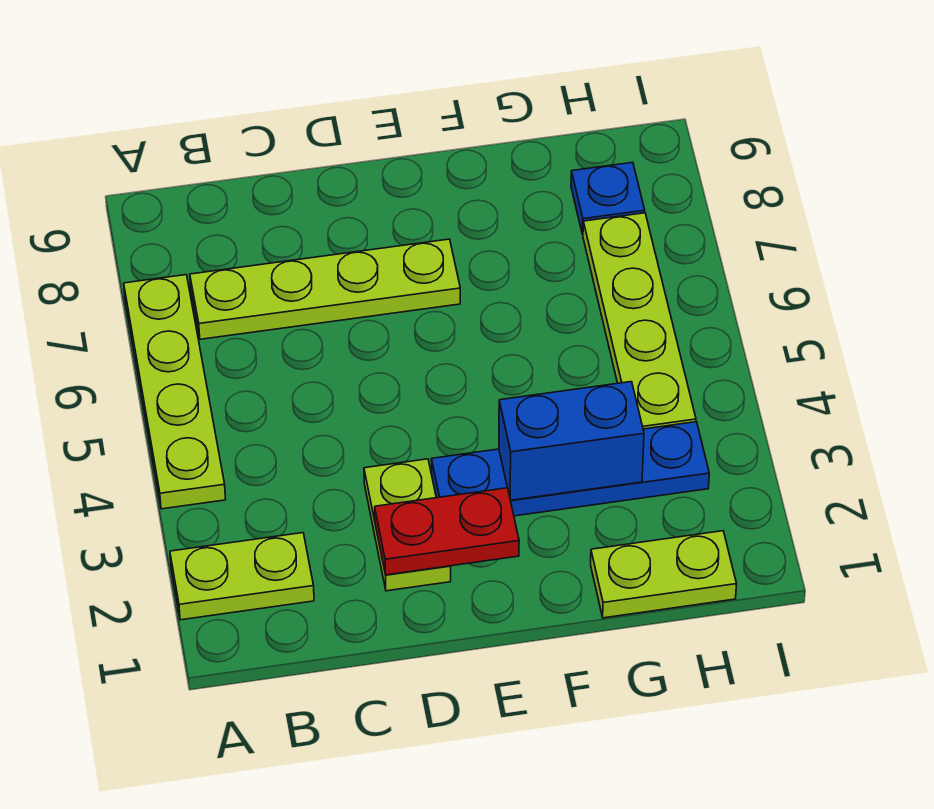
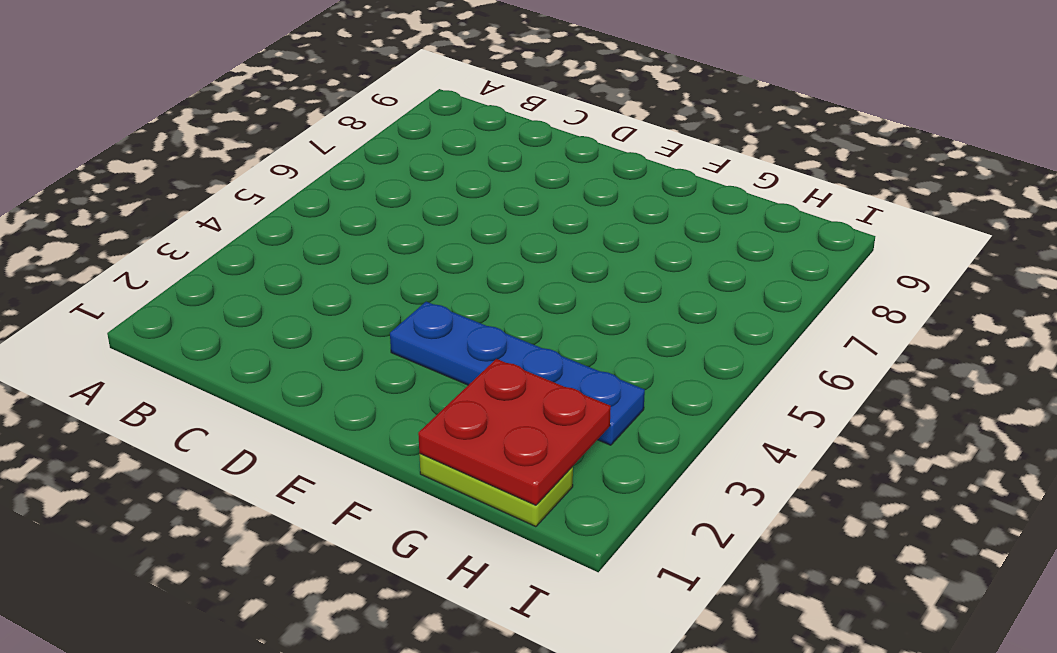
red plate G1:H2 level 2 -> none
none -> lime plate A2:B2 level 1
none -> lime plate A4:A7 level 1

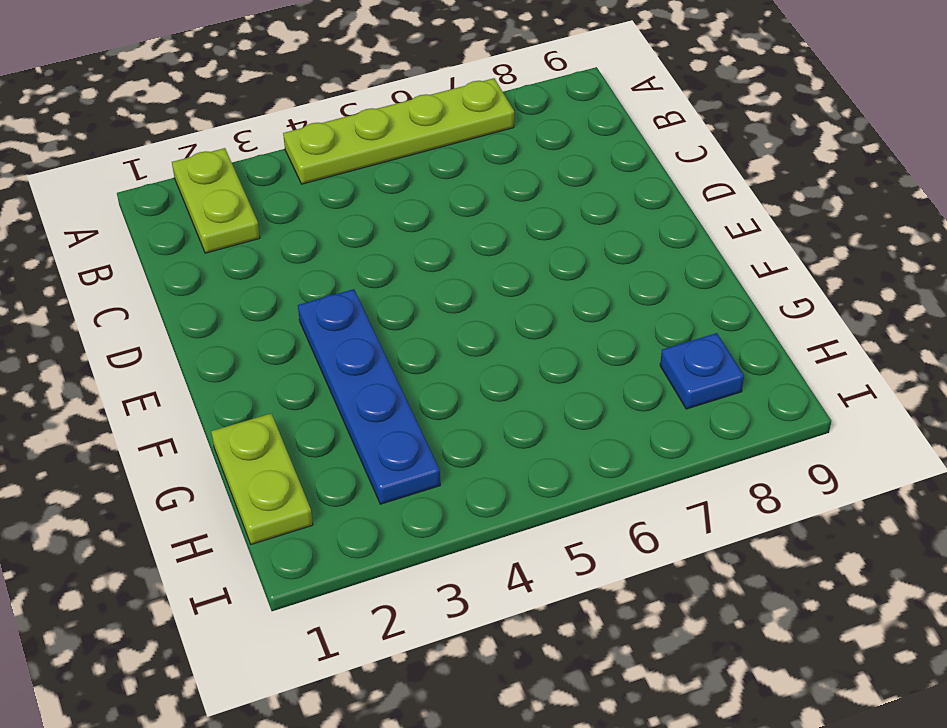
none -> lime plate B7:E7 level 1
none -> lime plate D2:D3 level 1

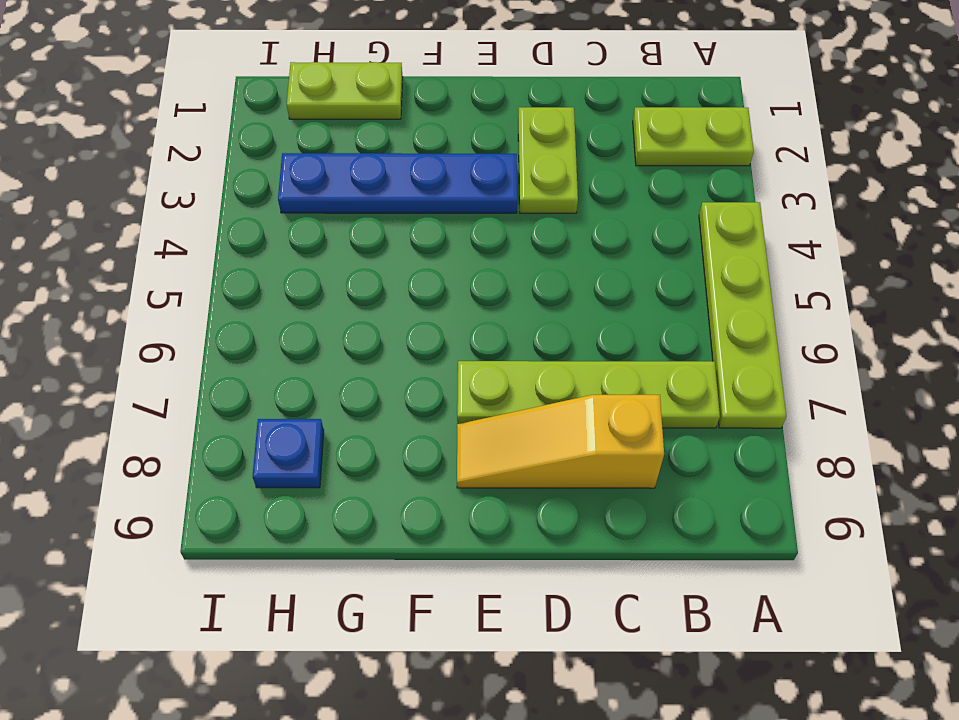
yellow slope C8:E8 level 1 top C -> none
none -> lime plate H4:H7 level 1
none -> red plate D2:E2 level 2

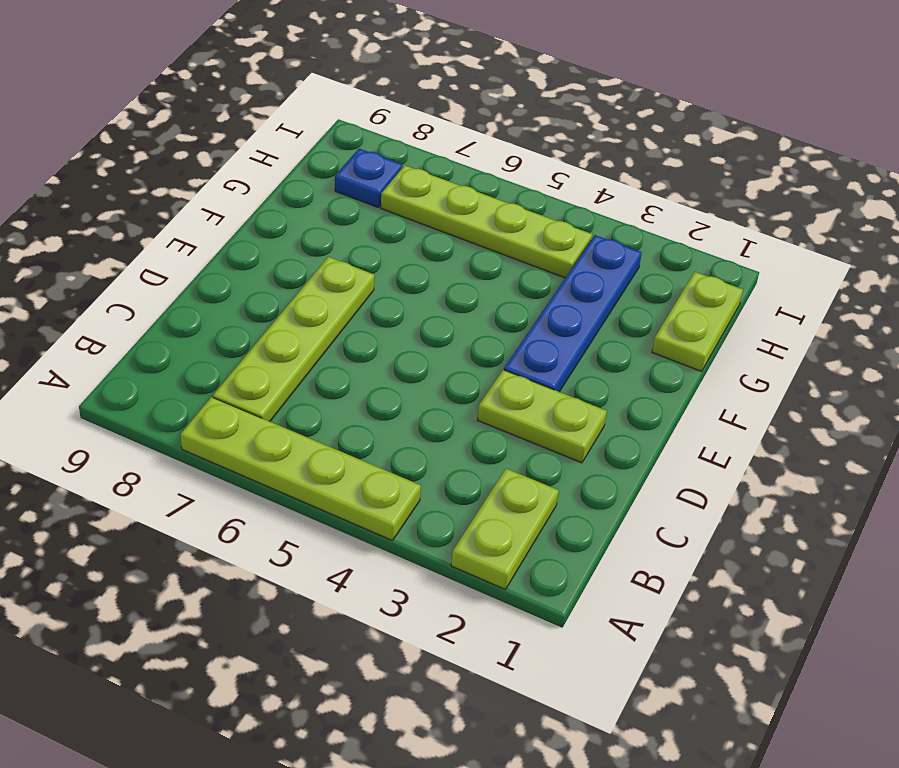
none -> red plate D2:E2 level 2
none -> blue brick F3:G3 level 2

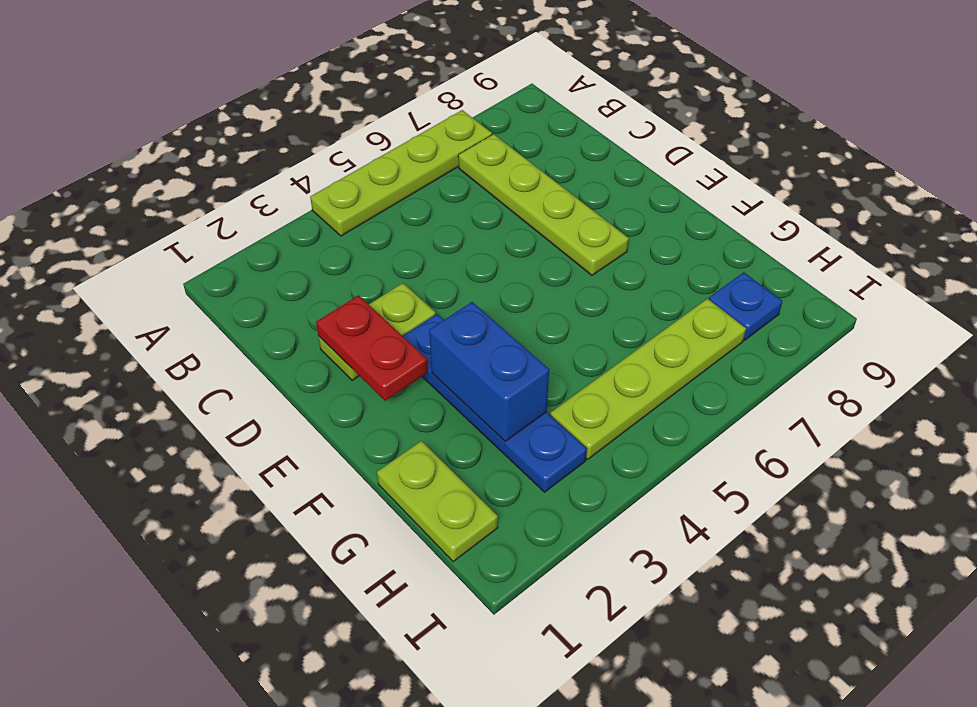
none -> lime plate A2:B2 level 1

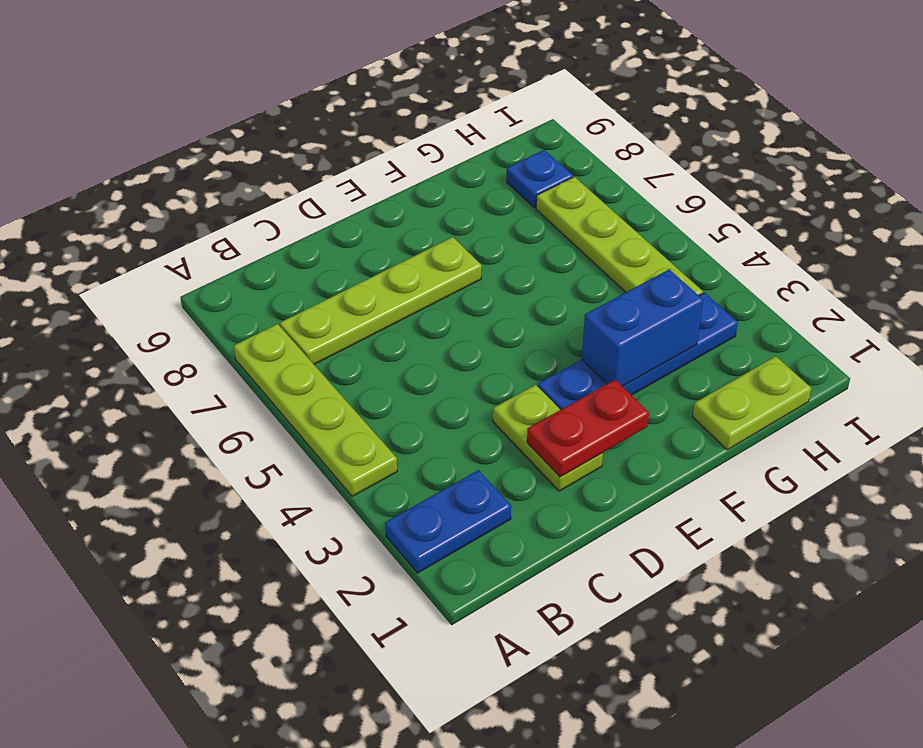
blue plate A2:B2 level 1 -> lime plate A2:B2 level 1

